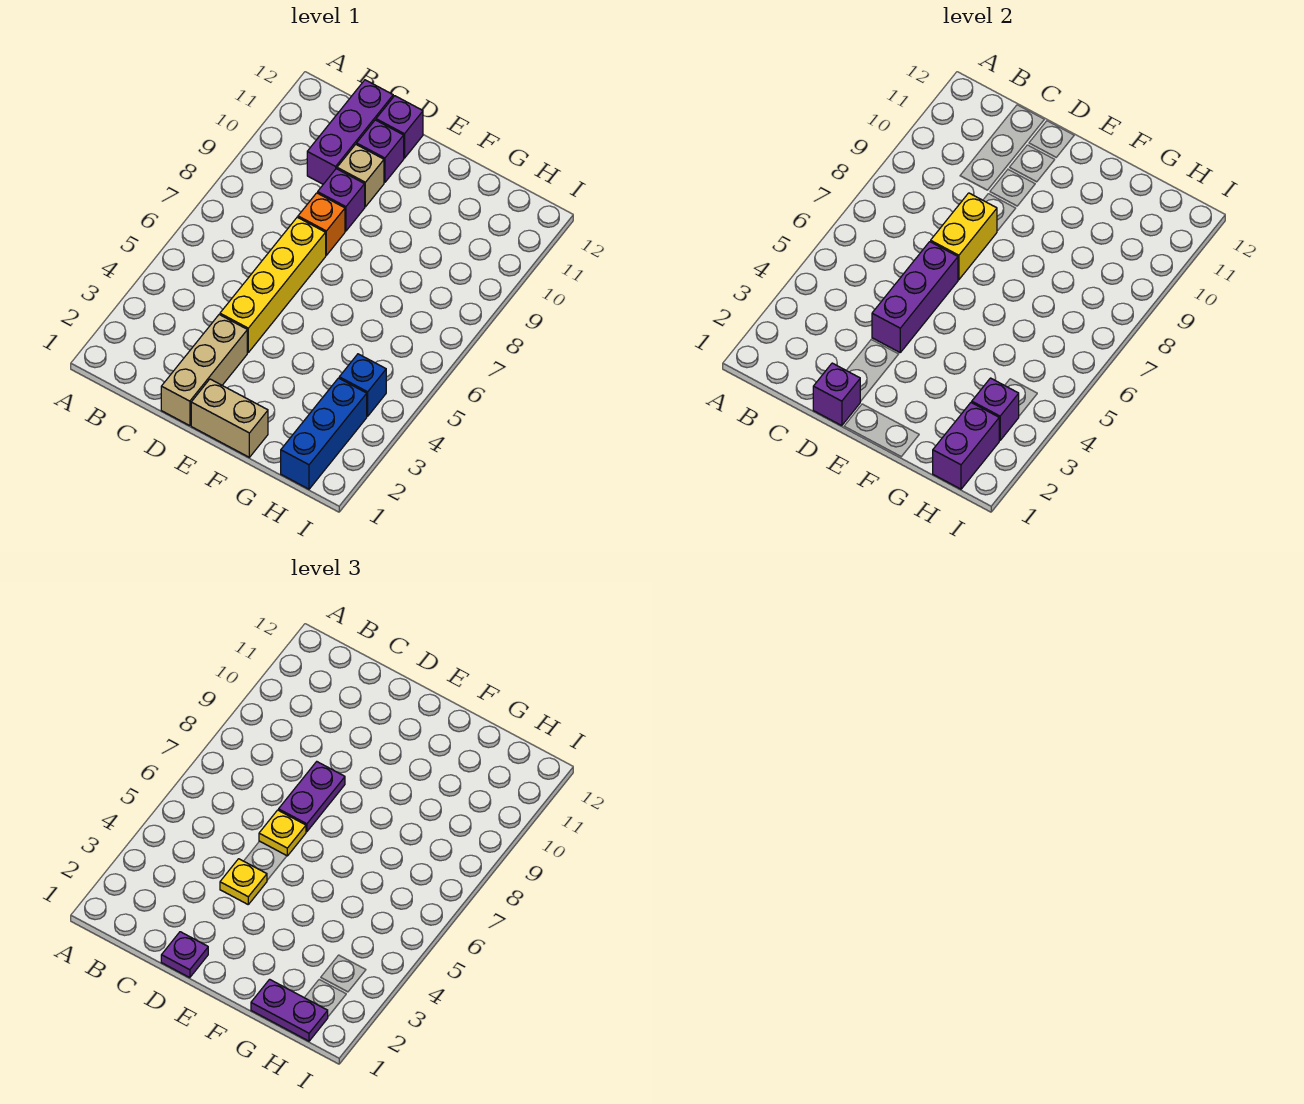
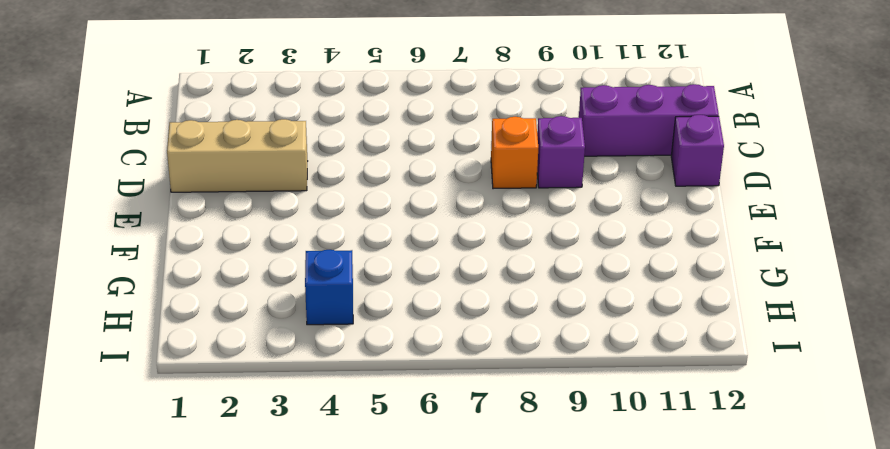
none -> yellow brick D4:D7 level 1
none -> tan brick D10 level 1
none -> purple brick D11 level 1

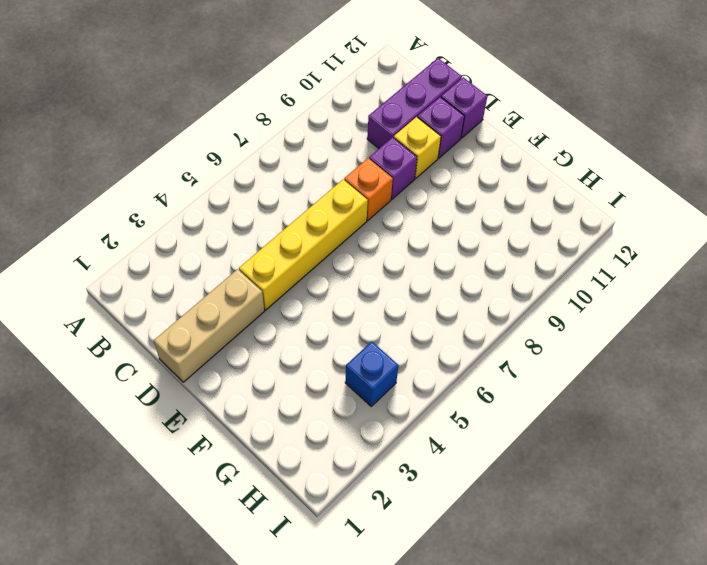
yellow brick D10 level 1 -> tan brick D10 level 1
none -> tan brick E1:F1 level 1
none -> blue brick H1:H3 level 1
none -> purple brick D1 level 2

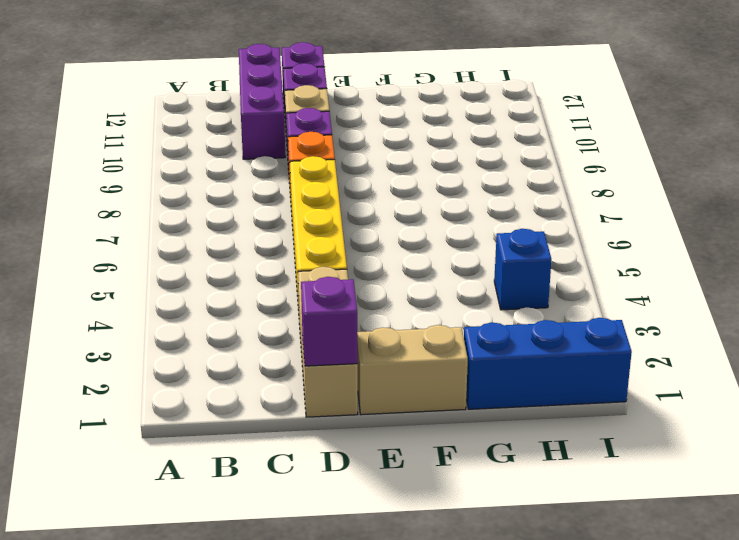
blue brick G1:I1 level 1 -> blue brick H1:H3 level 1
none -> purple brick D4:D6 level 2
none -> yellow brick D7:D8 level 2
none -> purple brick H1:H2 level 2

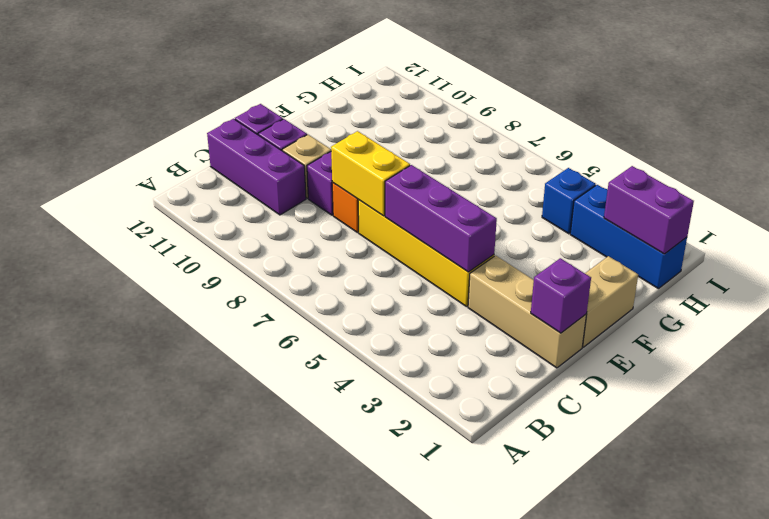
none -> purple brick H3 level 2
none -> purple plate D1 level 3
none -> yellow plate D4 level 3

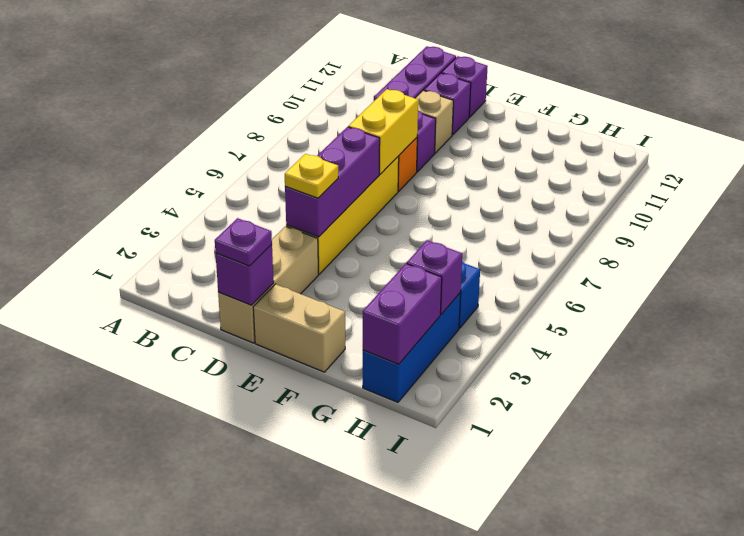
none -> yellow plate D6 level 3
none -> purple plate D7:D8 level 3
none -> purple plate G1:H1 level 3

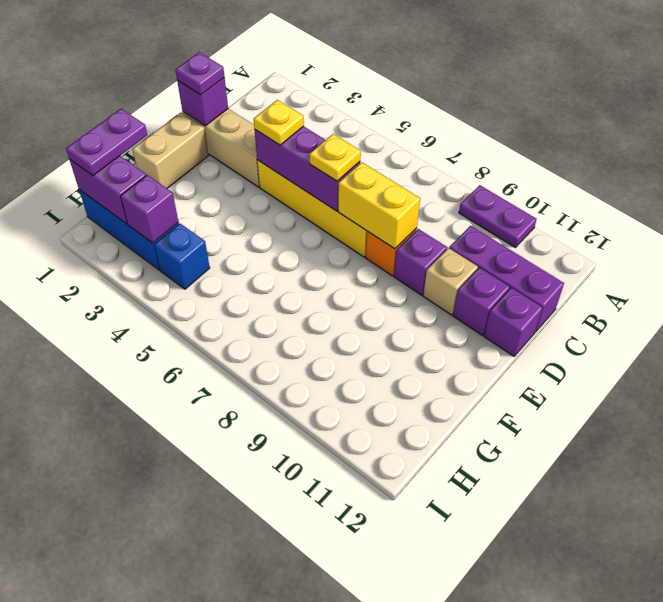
purple plate A9:A10 level 1 -> purple plate D7:D8 level 3

